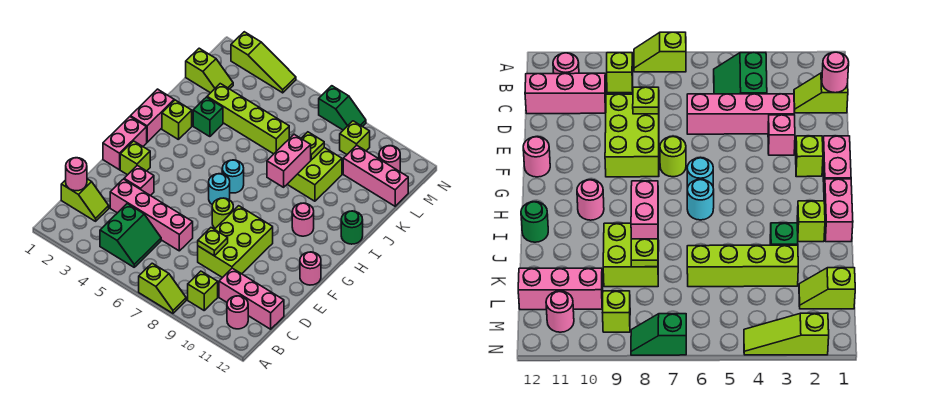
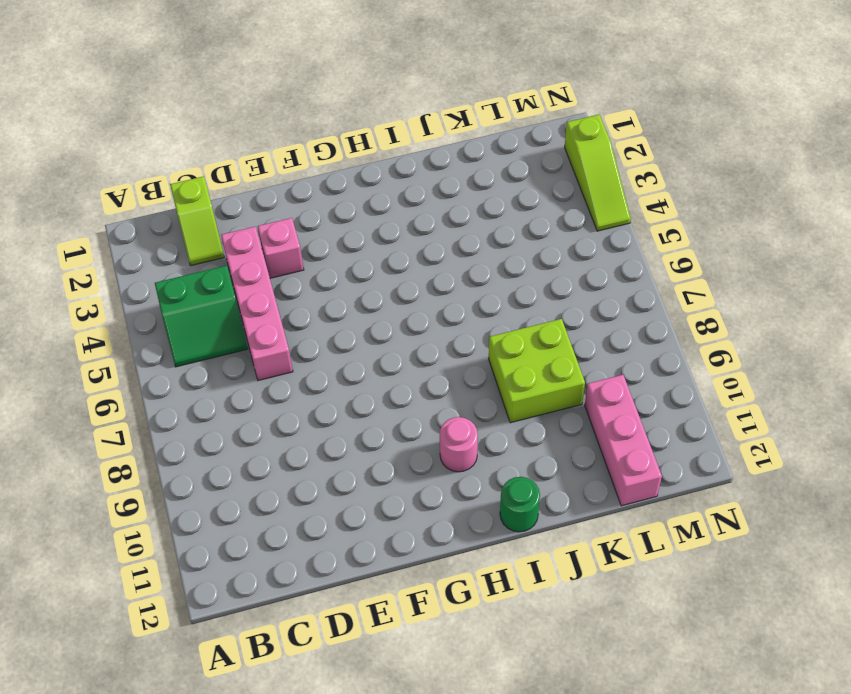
none -> lime slope A7:A8 level 1 top 7
none -> lime brick B9 level 1
none -> pink round brick B11 level 1
none -> pink brick C10:C12 level 1

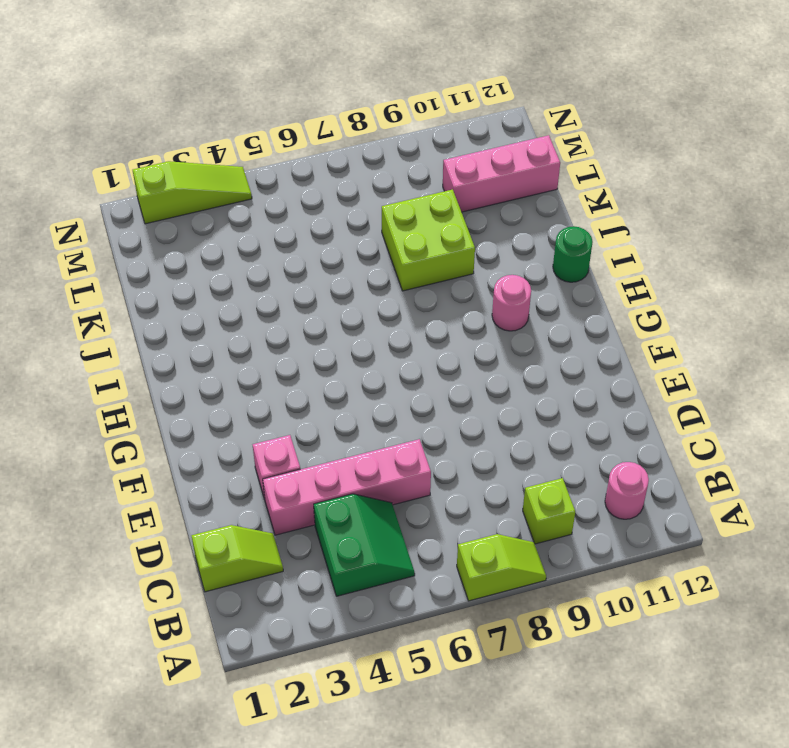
none -> pink brick C10:C12 level 1
none -> lime brick D8:F9 level 1
none -> pink brick F1:G1 level 1
none -> lime brick F2 level 1

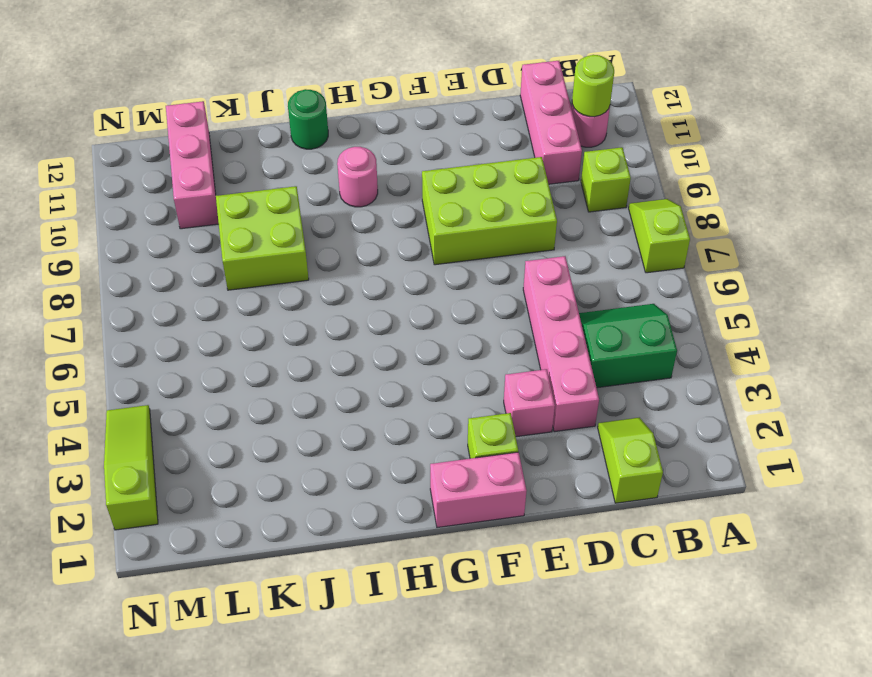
lime round brick B11 level 2 -> lime round brick F7 level 1
none -> pink round brick F12 level 1
none -> cyan round brick G6 level 1
none -> pink brick H1:I1 level 1
none -> cyan round brick H6 level 1

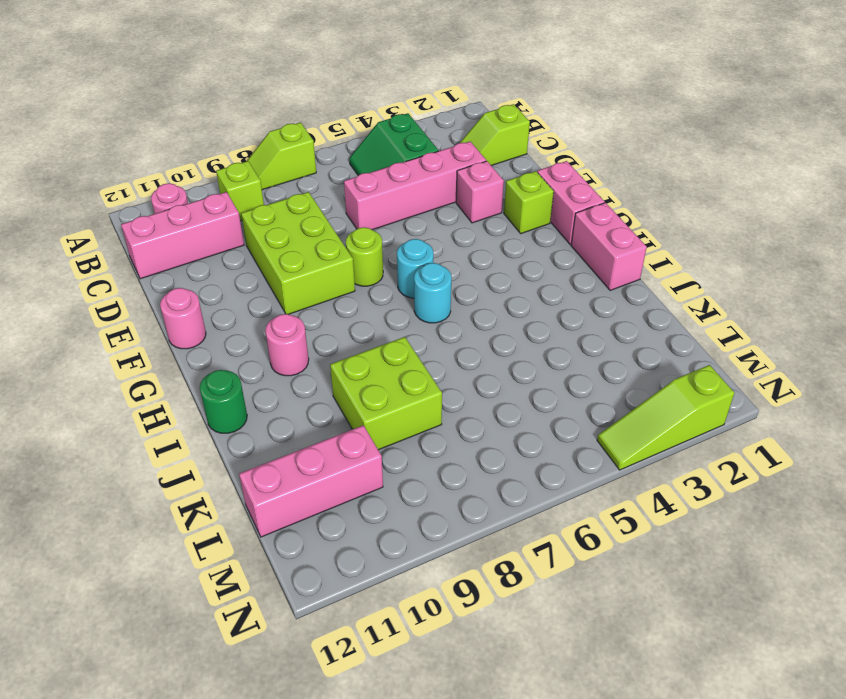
none -> lime brick I2 level 1
none -> green brick J3 level 1
none -> lime brick K3:K6 level 1
none -> lime slope L1:L2 level 1 top 1

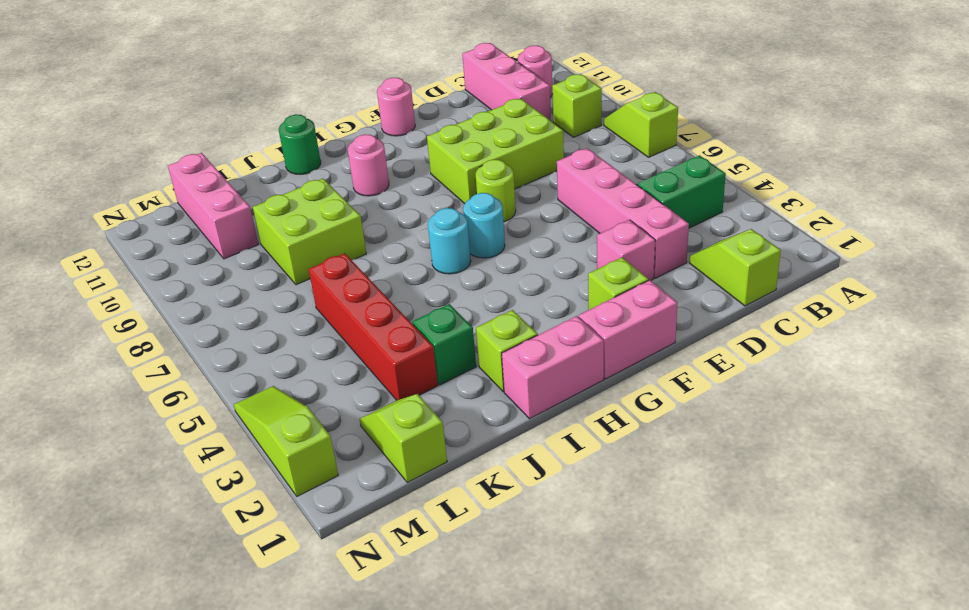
red brick K3:K6 level 1 -> lime brick K3:K6 level 1
none -> lime brick M9 level 1
none -> pink round brick M11 level 1
none -> green slope N7:N8 level 1 top 7
none -> pink round brick C1 level 2

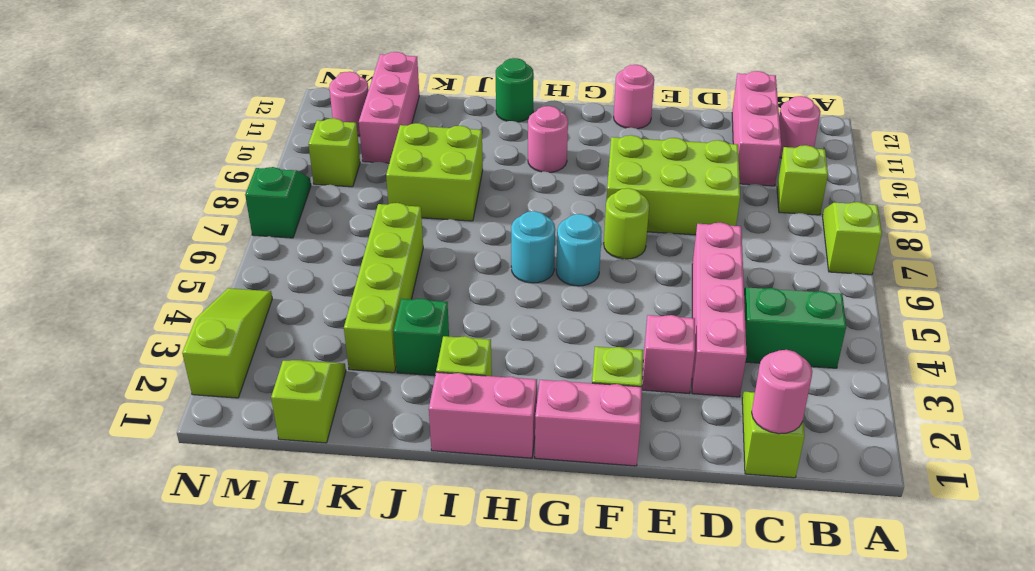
none -> lime plate D8 level 2
none -> pink brick I8:J8 level 2
none -> lime plate K8 level 2

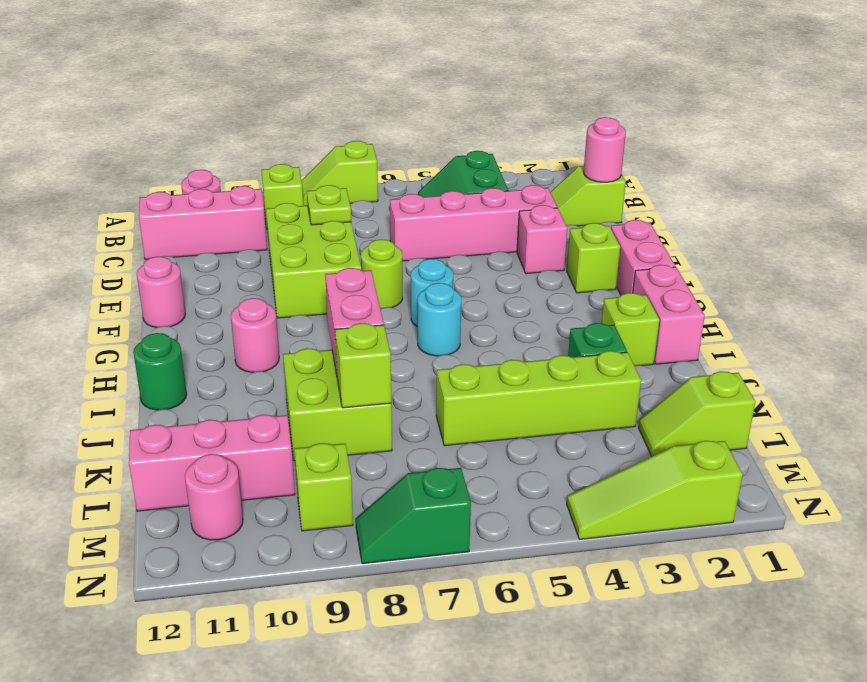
lime brick K8 level 2 -> lime plate K8 level 2

